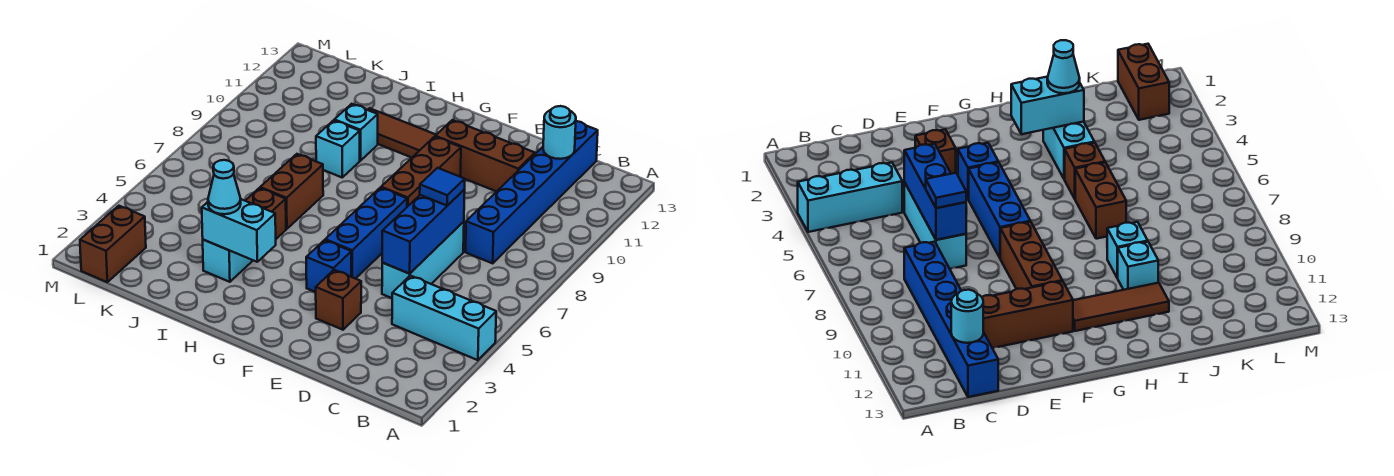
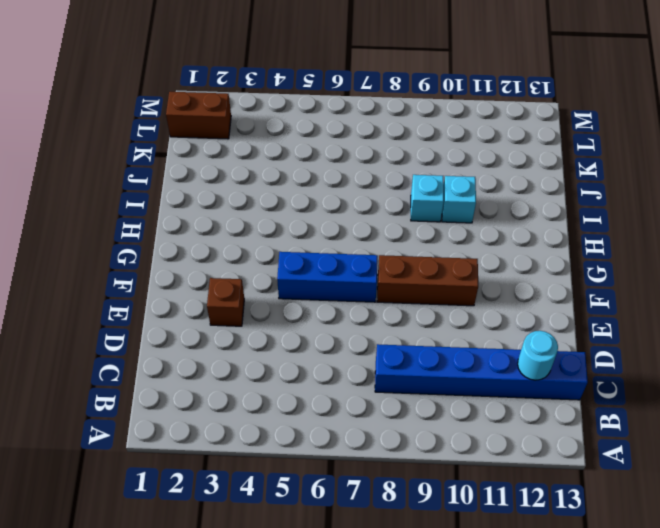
none -> cyan brick A4:C4 level 1
none -> cyan brick D5:D7 level 1
none -> brown brick D11:F11 level 1

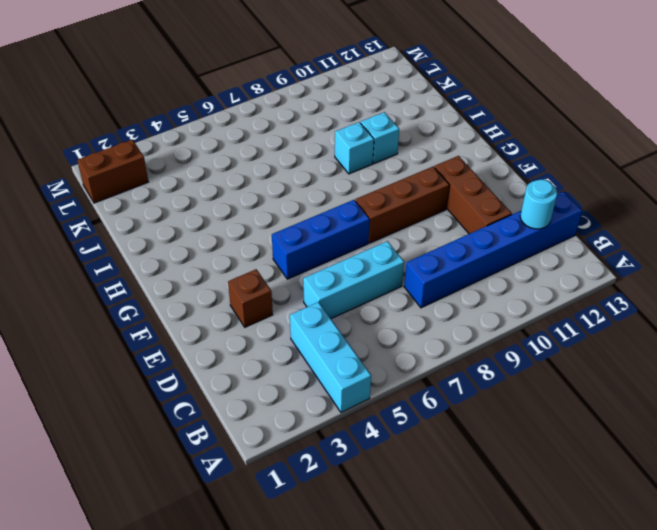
none -> blue brick F4 level 1
none -> brown tile G11:I11 level 1
none -> cyan brick I3:I4 level 1

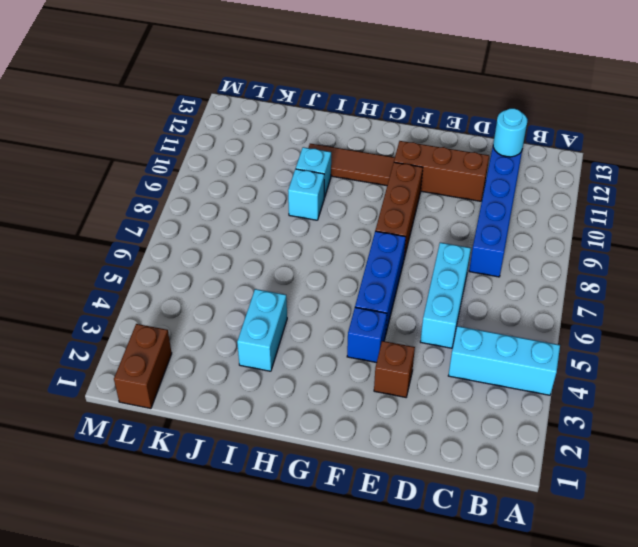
none -> brown brick I5 level 1
none -> brown brick I6:I7 level 1
none -> blue brick D5:D7 level 2

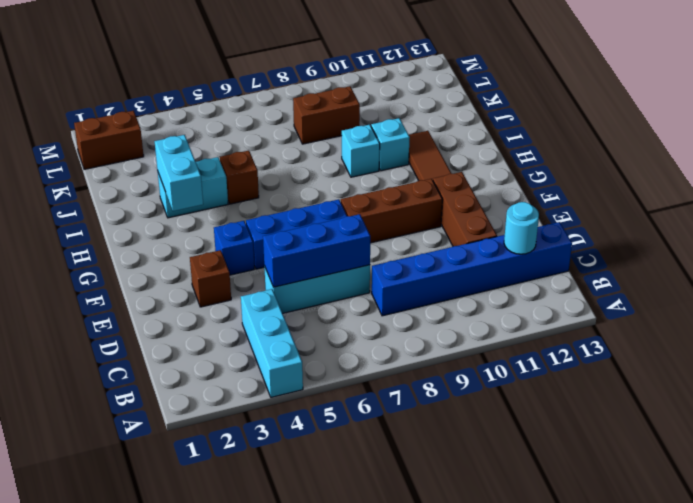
brown brick K8:K9 level 1 -> brown brick I6:I7 level 1
none -> blue tile D7 level 3
none -> cyan cone I3 level 3

